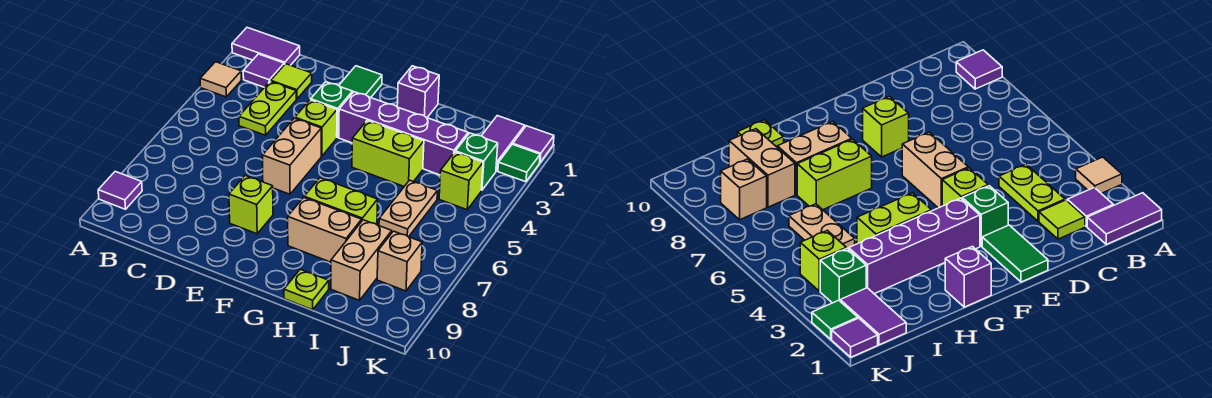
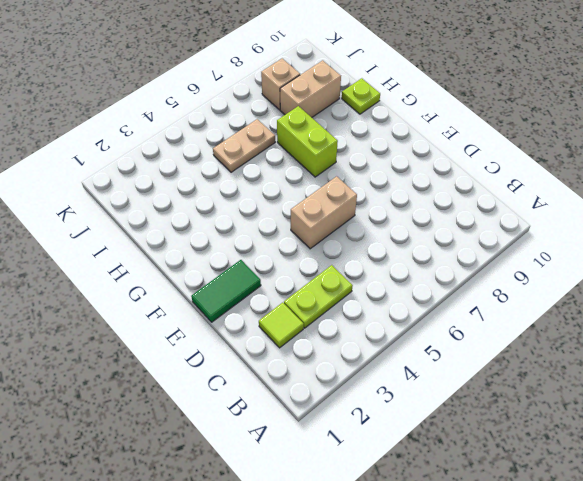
none -> purple tile A1:B1 level 1
none -> tan tile A3 level 1
none -> purple tile A9 level 1

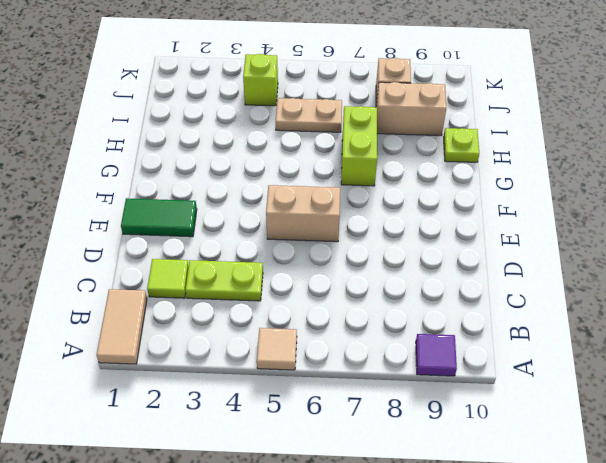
tan tile A1:B1 level 1 -> purple tile A1:B1 level 1
tan tile A5 level 1 -> tan tile A3 level 1
none -> purple tile B2 level 1
none -> green brick E3 level 1
none -> lime brick E4 level 1

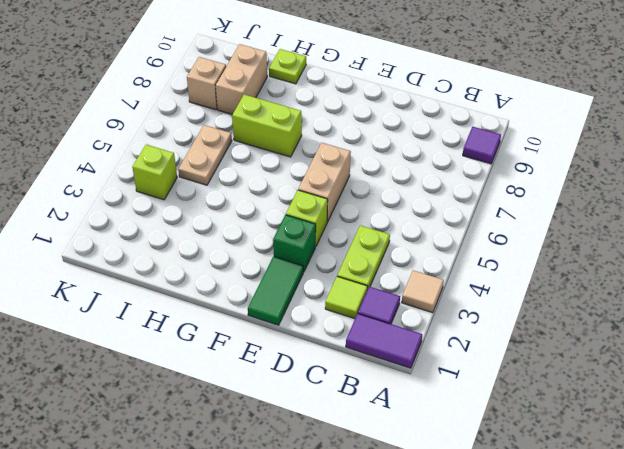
none -> lime brick E8 level 1
none -> purple brick F3:I3 level 1
none -> purple brick G1 level 1

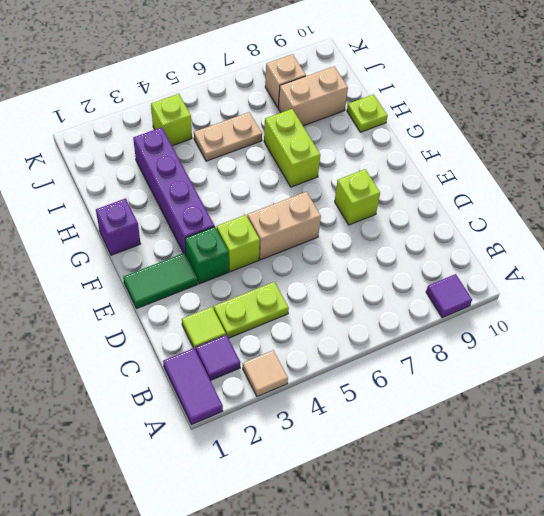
none -> lime brick G4:H4 level 1
none -> tan brick G8:H8 level 1
none -> purple tile J1:J2 level 1

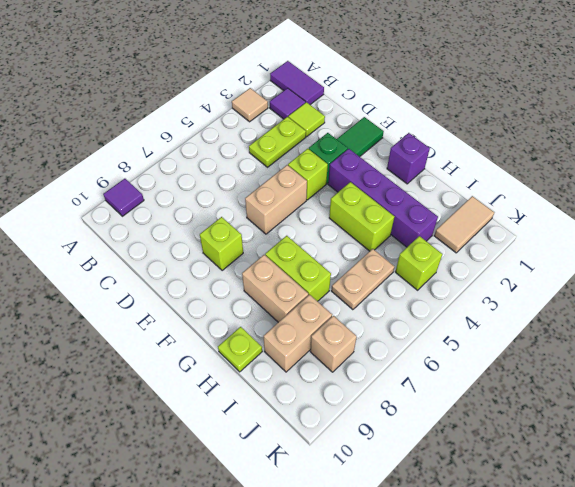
tan tile J1:J2 level 1 -> purple tile J1:J2 level 1
none -> green brick J3 level 1
none -> purple tile K1 level 1
none -> green tile K2 level 1

